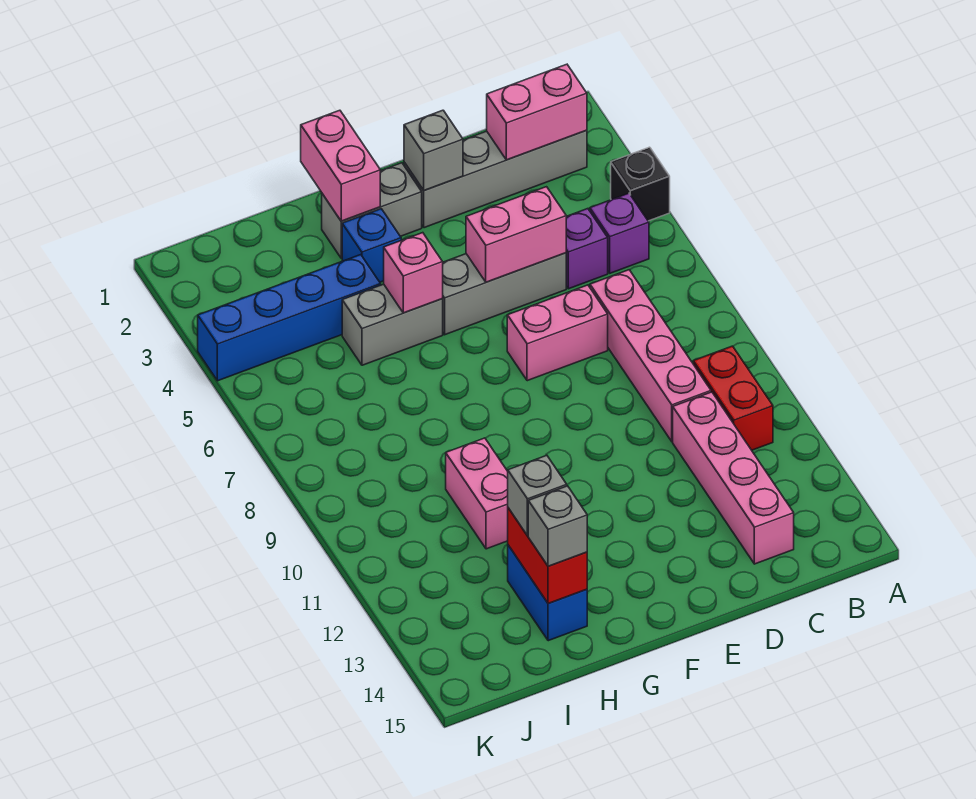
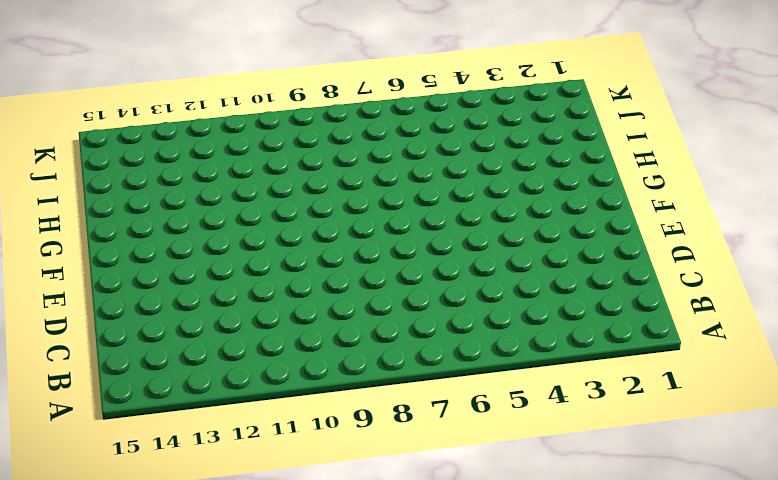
none -> black brick A4 level 1
none -> grey brick B2:E2 level 1
none -> purple brick B5 level 1

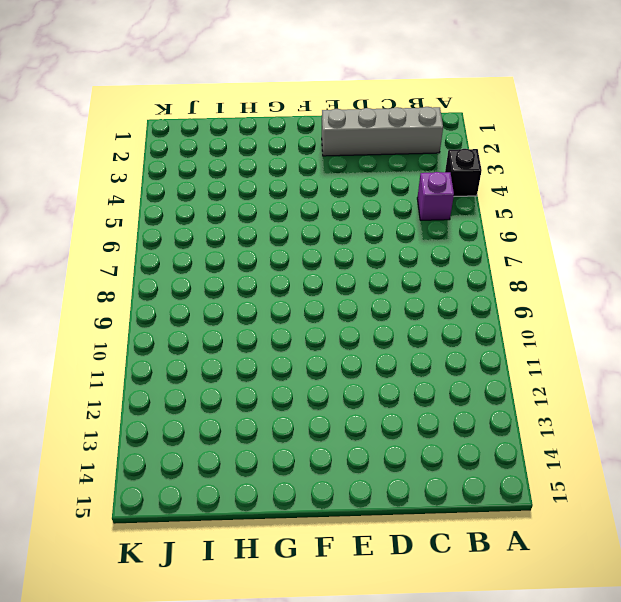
none -> red brick B10:B11 level 1
none -> purple brick C5 level 1
none -> pink brick C7:C10 level 1

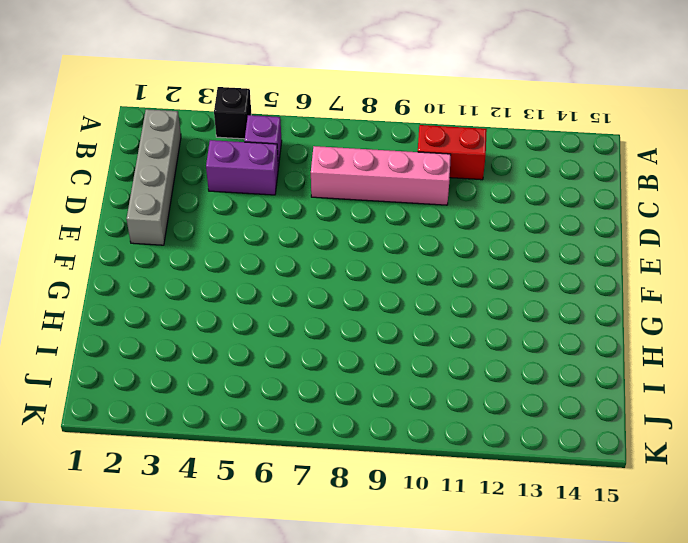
purple brick C4:C5 level 1 -> purple brick C5 level 1
none -> pink brick C11:C14 level 1
none -> grey brick D5:F5 level 1
none -> pink brick D7:E7 level 1

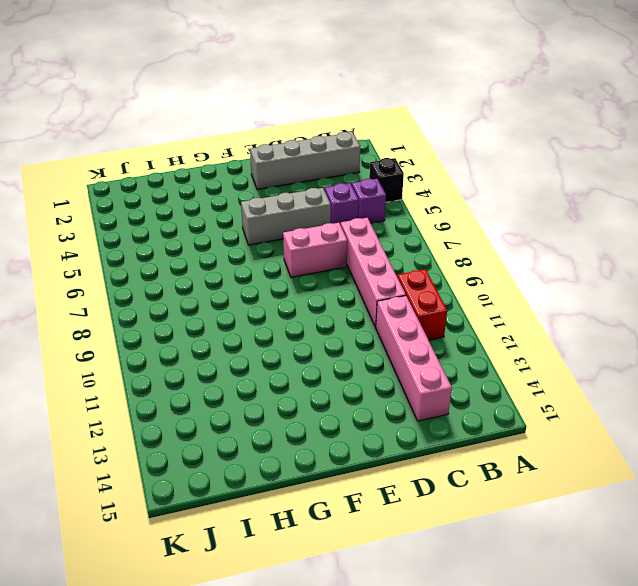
none -> grey brick F2:G2 level 1
none -> blue brick G3 level 1
none -> grey brick G5:H5 level 1

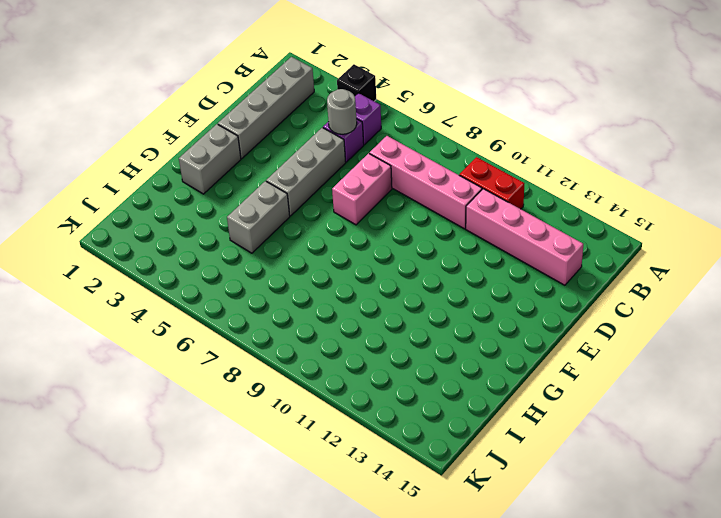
grey round brick C5 level 2 -> none
none -> blue brick G3 level 1
none -> blue brick H4:K4 level 1
none -> pink brick H10:H11 level 1

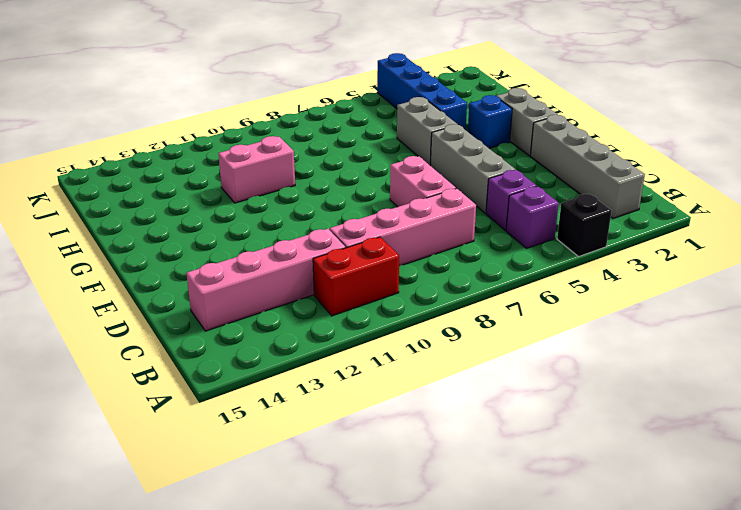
none -> blue brick H13:H14 level 1
none -> pink brick B2:C2 level 2
none -> pink brick D5:E5 level 2

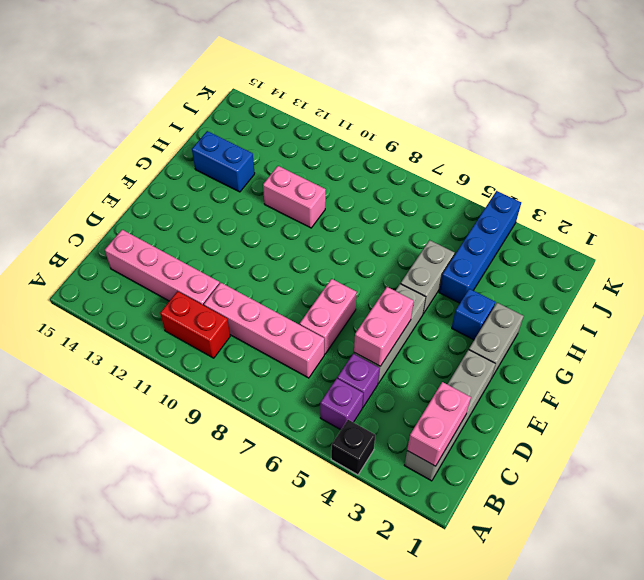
none -> grey brick E2 level 2
none -> pink brick G1:G2 level 2
none -> pink brick G5 level 2

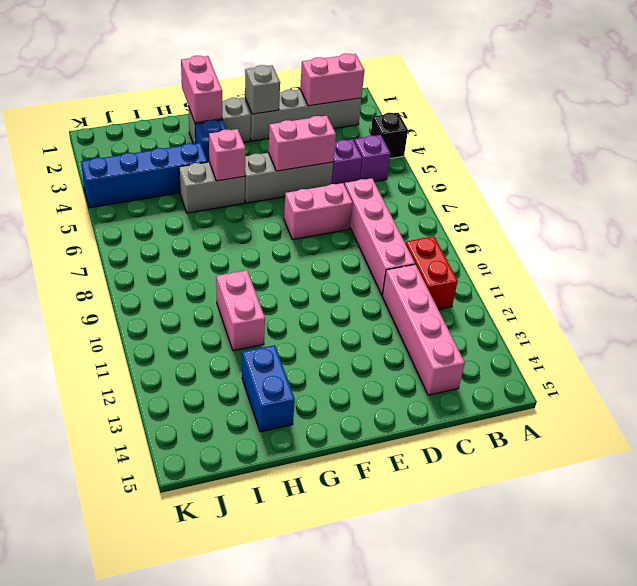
none -> red brick H13:H14 level 2
none -> grey brick H13 level 3
none -> grey brick H14 level 3

